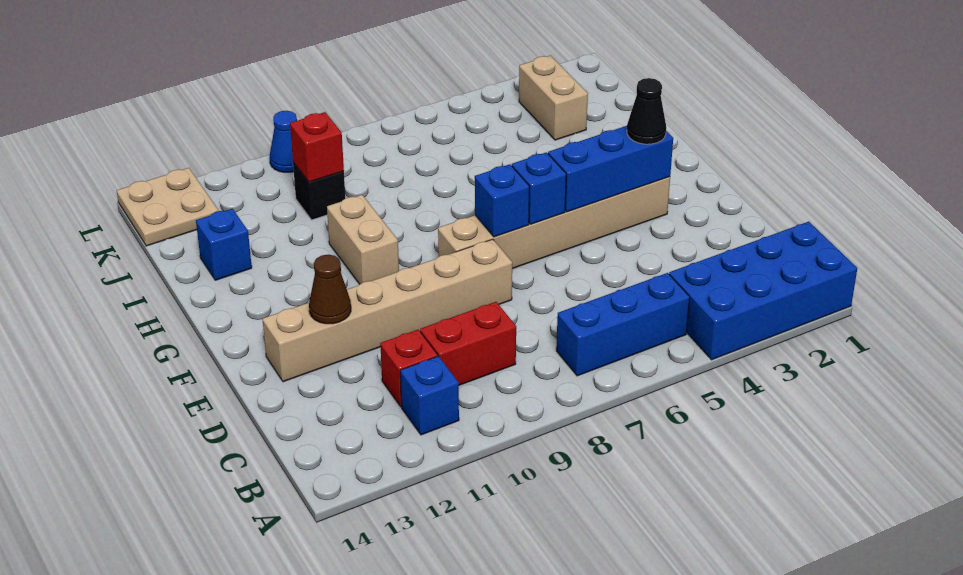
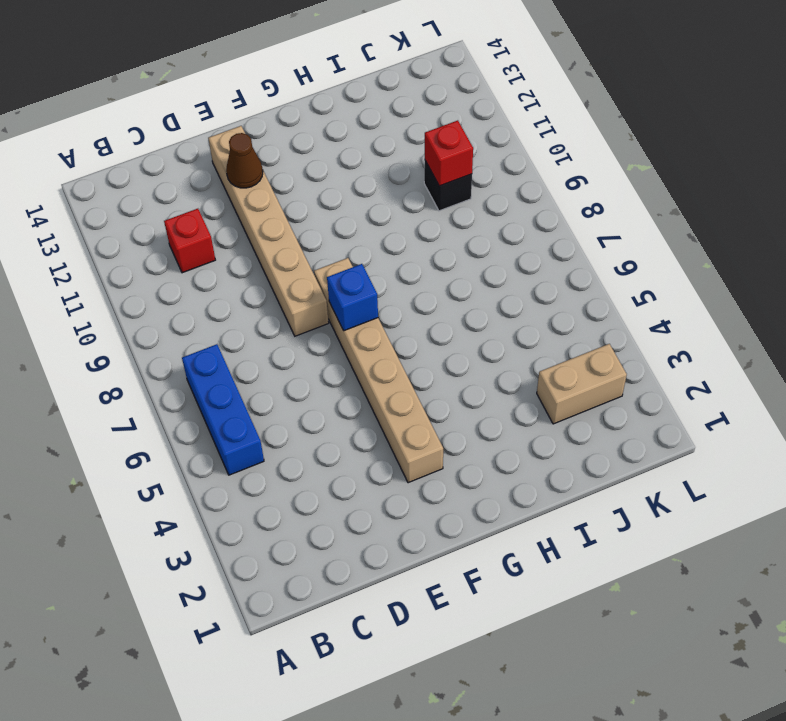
none -> blue brick A1:B4 level 1
none -> blue brick B11 level 1
none -> red brick C9:C10 level 1

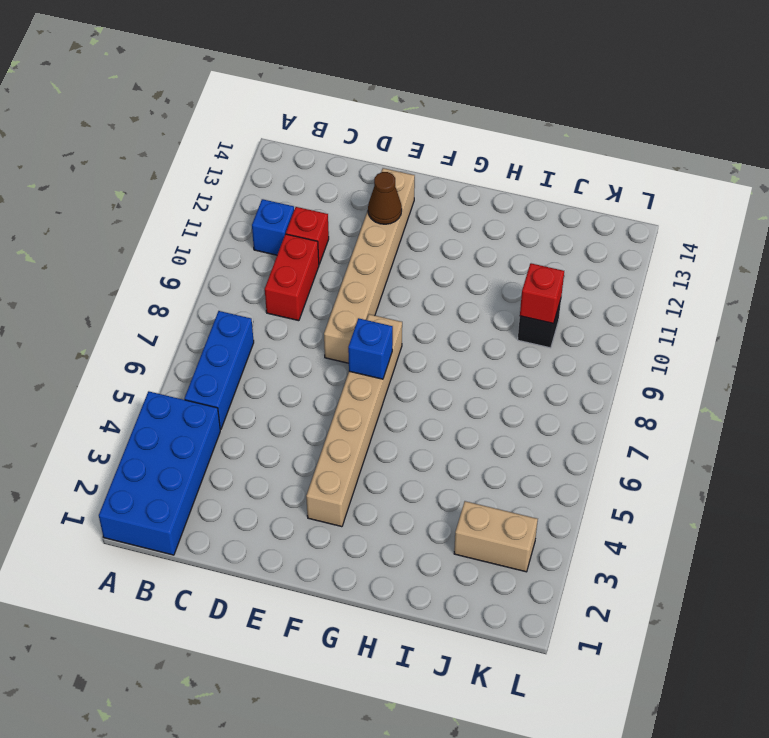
none -> tan brick G10:H10 level 1
none -> blue brick I13 level 1
none -> tan plate K13:L14 level 1

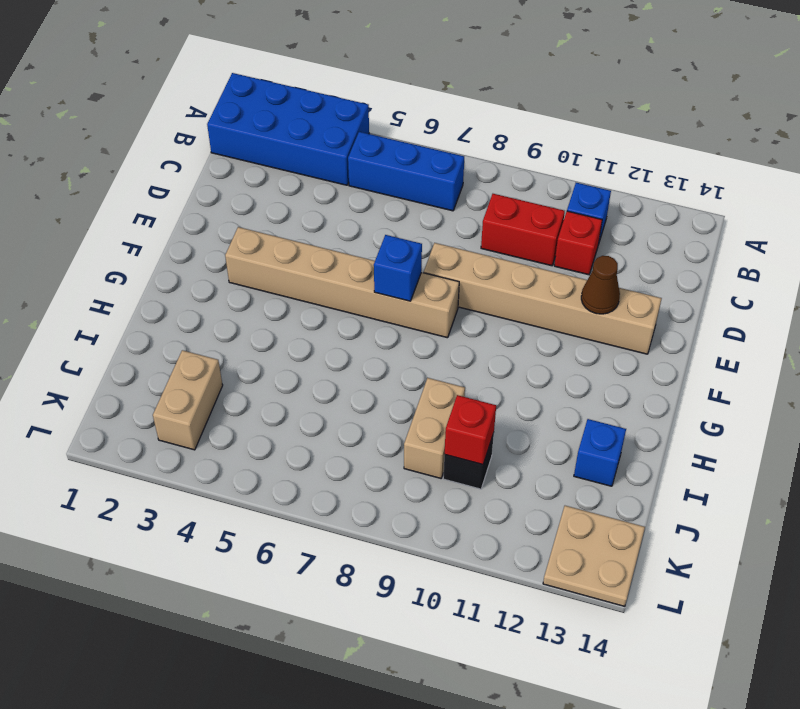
tan brick I9:J9 level 1 -> tan brick G10:H10 level 1
none -> blue cone L10 level 1
none -> blue brick F3:F5 level 2
none -> blue brick F6 level 2

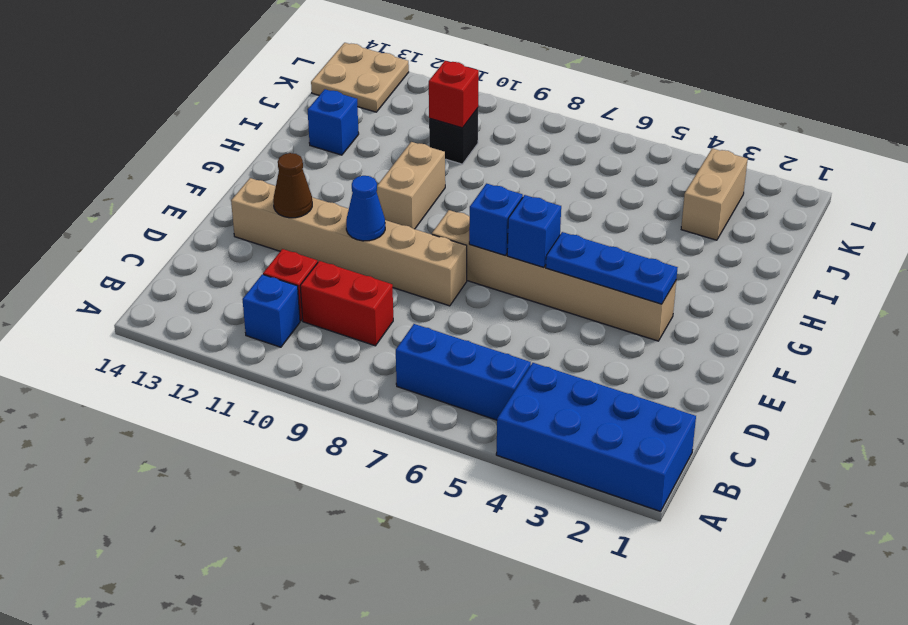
blue cone E10 level 2 -> blue cone L10 level 1
blue plate F3:F5 level 2 -> blue brick F3:F5 level 2
none -> black cone F3 level 3

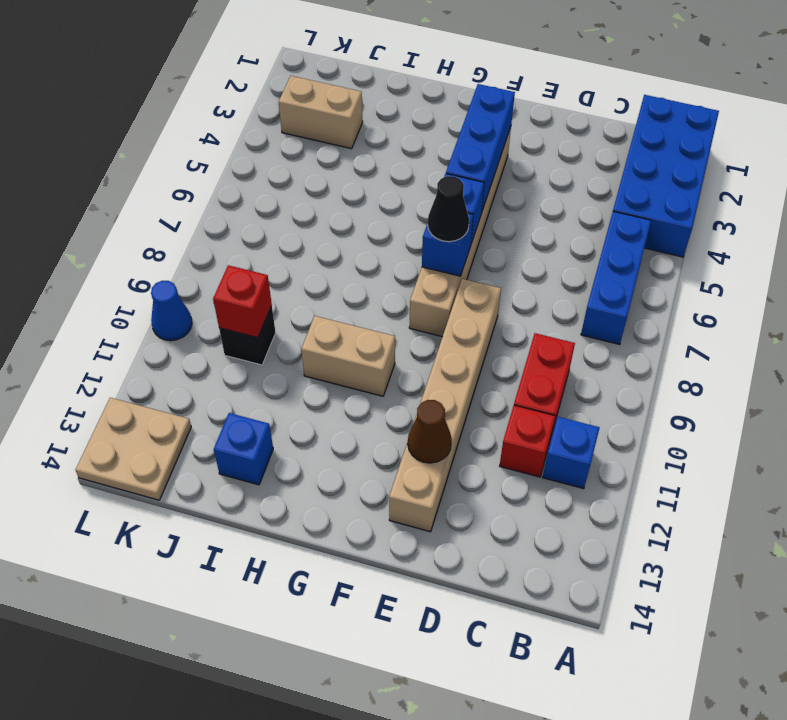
black cone F7 level 3 -> black cone F3 level 3

